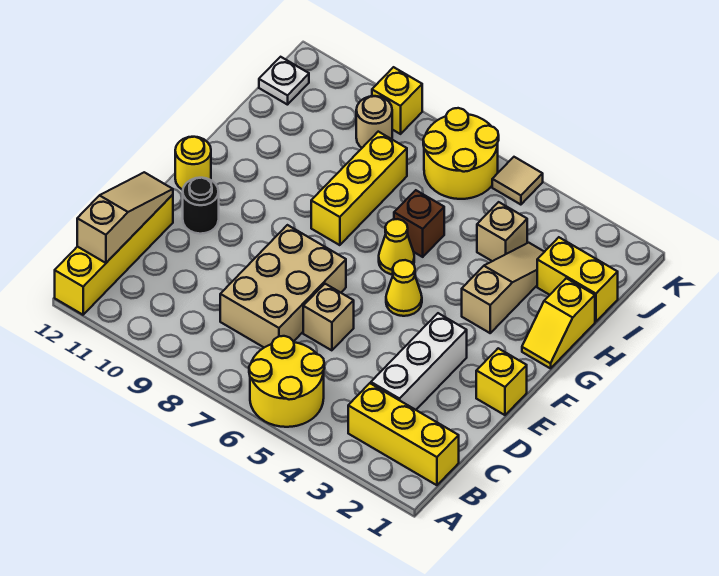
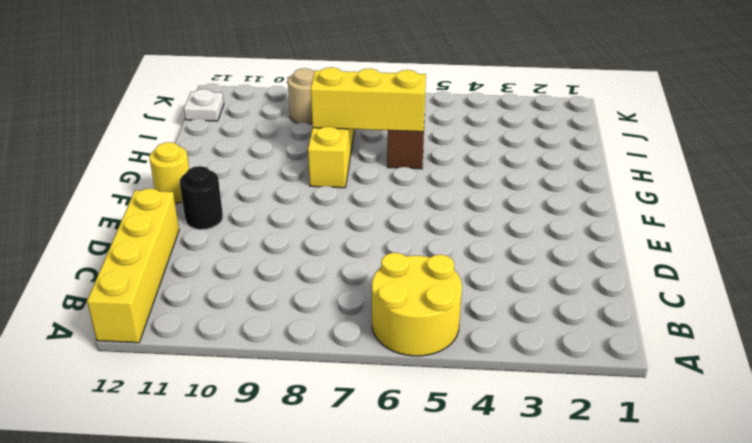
yellow brick H6:H8 level 2 -> yellow brick B1:B3 level 1
none -> white brick C3:E3 level 1
none -> tan brick C7:E8 level 1
none -> tan brick D6 level 1

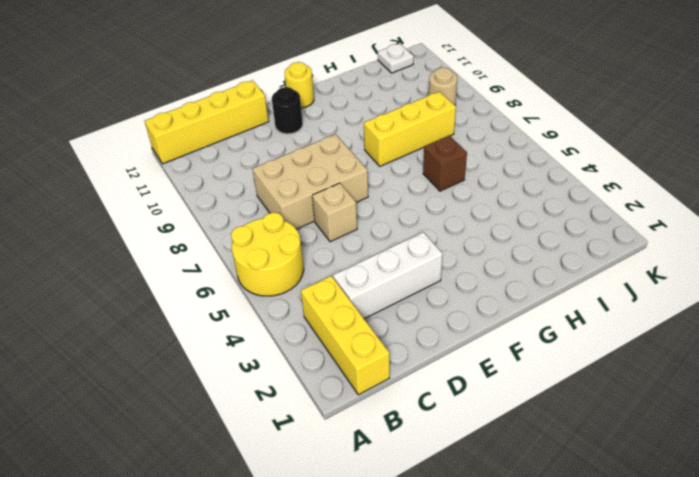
none -> yellow brick E1 level 1
none -> yellow cone F5 level 1
none -> yellow slope G1:H1 level 1 top H

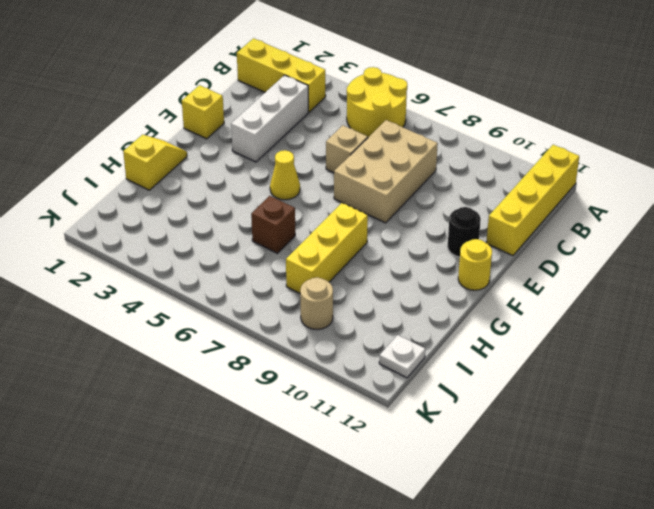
none -> tan slope G3:I3 level 1 top G
none -> yellow cone G6 level 1
none -> yellow brick I1:I2 level 1

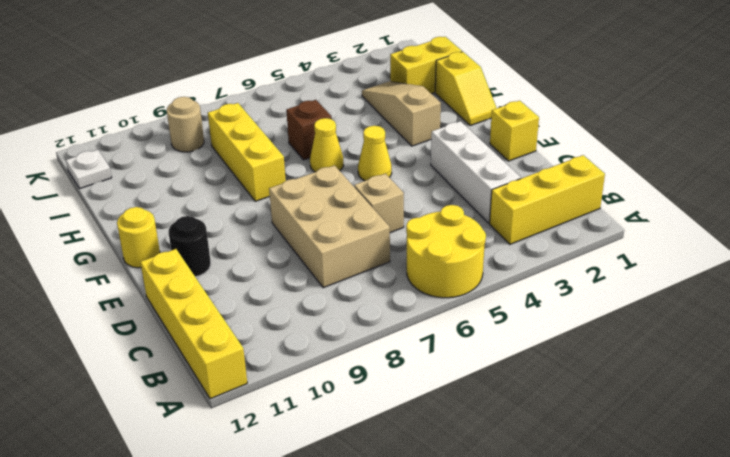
none -> tan brick I4 level 1
none -> yellow round brick J6:K7 level 1
none -> tan tile K5 level 1

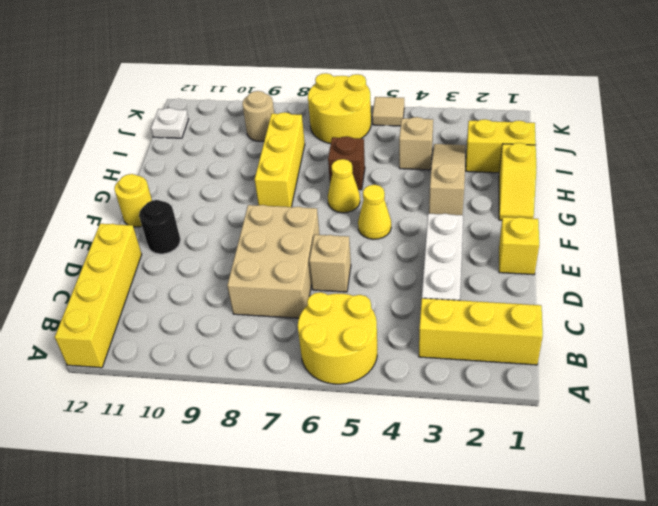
none -> yellow brick K9 level 1
none -> tan slope B12:D12 level 2 top B

